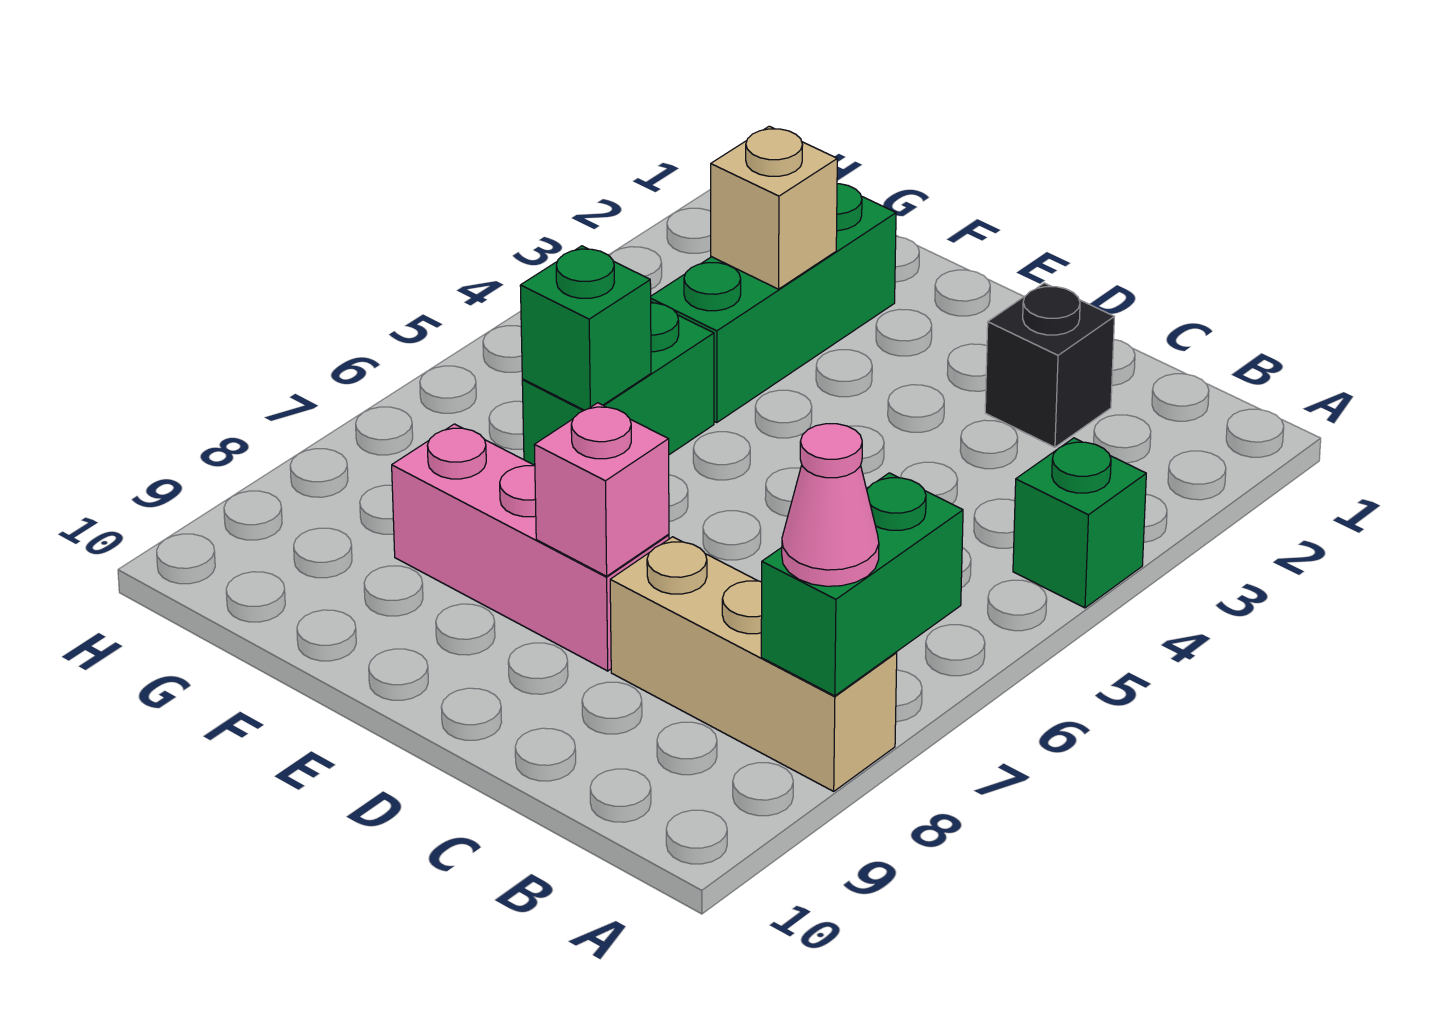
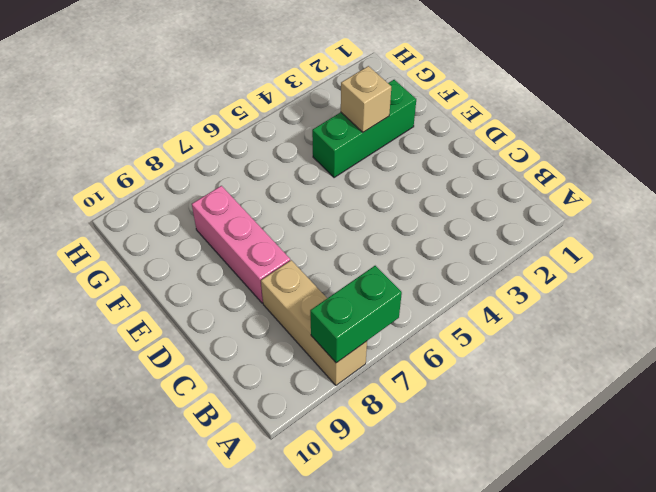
none -> green brick A4 level 1
none -> black brick C2 level 1

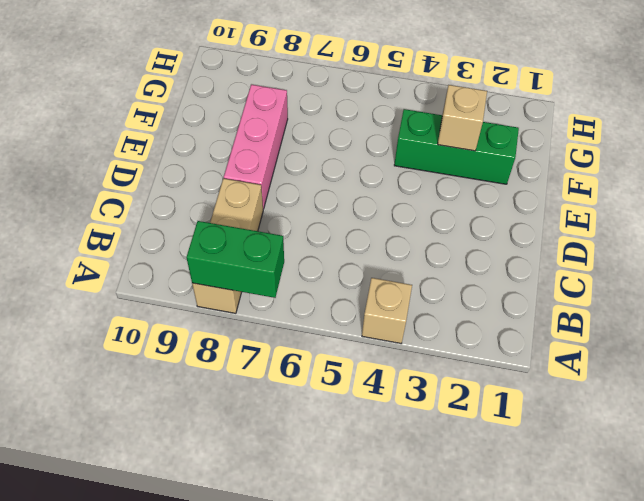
tan brick A4 level 1 -> green brick A4 level 1
none -> black brick C2 level 1
none -> green brick F5:F6 level 1

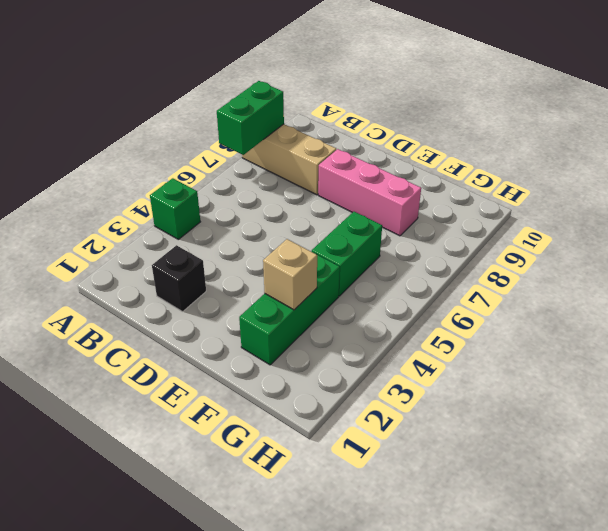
none -> pink brick D8 level 2
none -> green brick F6 level 2

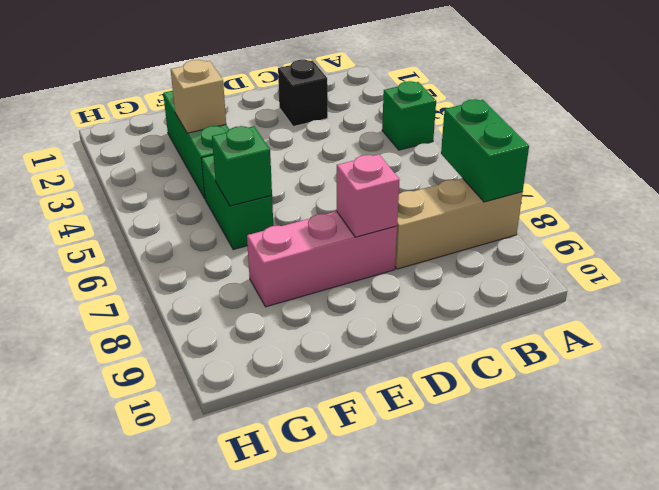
none -> pink cone A8 level 3

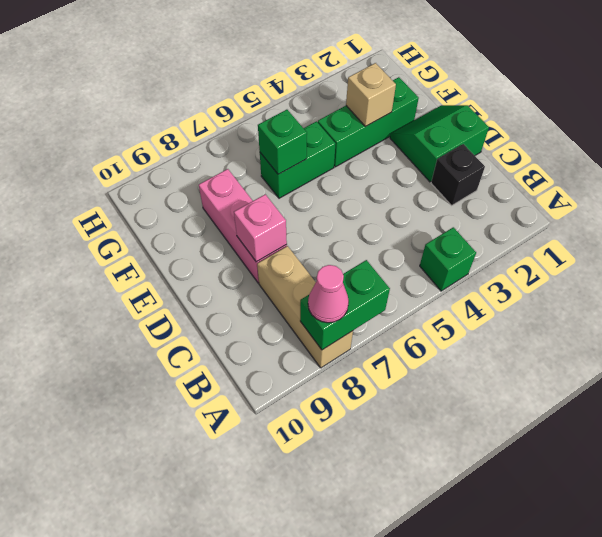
green slope D1:E2 level 1 top D -> none

